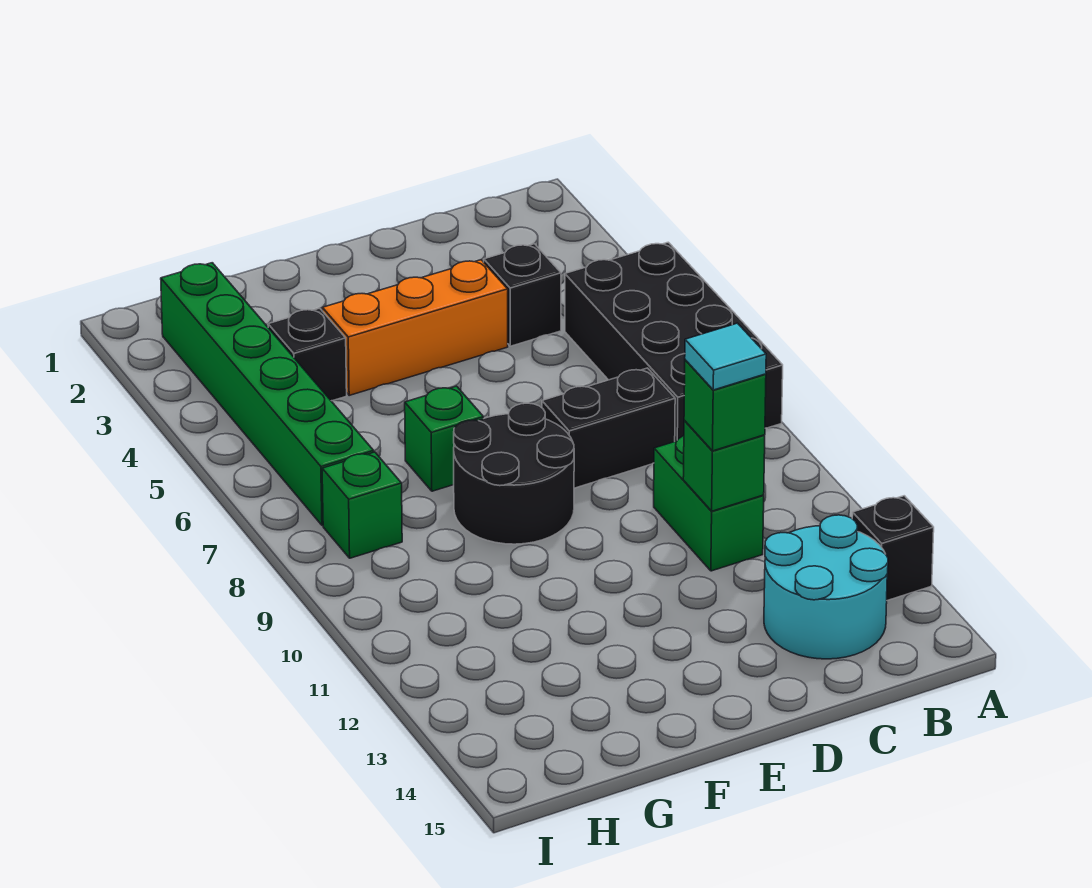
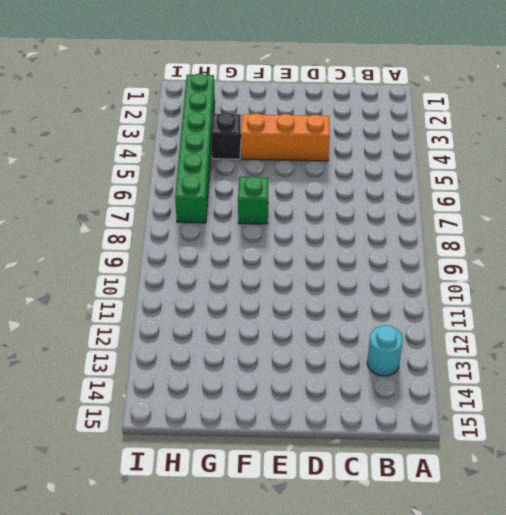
cyan round brick B13 level 1 -> cyan round brick B13:C14 level 1
none -> black brick A5:B8 level 1
none -> black brick A13 level 1
none -> black brick C4 level 1

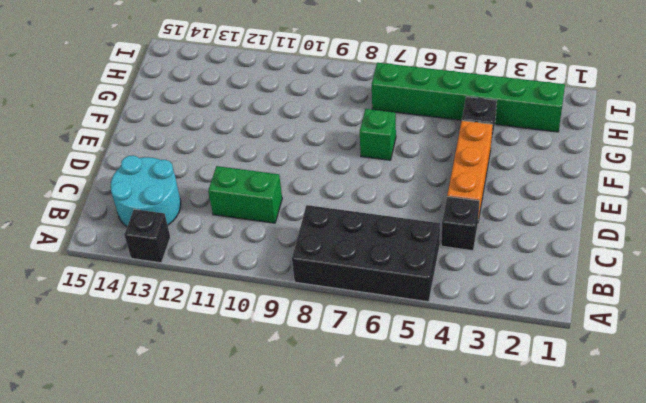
none -> black brick C8:D8 level 1
none -> black round brick E8:F9 level 1
none -> green brick H8 level 1

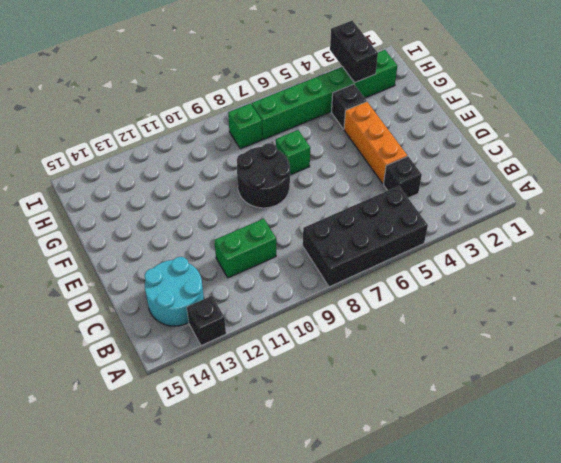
black brick H3:I3 level 2 -> black brick C8:D8 level 1
none -> green brick C11 level 2
none -> green brick C11 level 3
none -> cyan tile C11 level 4

